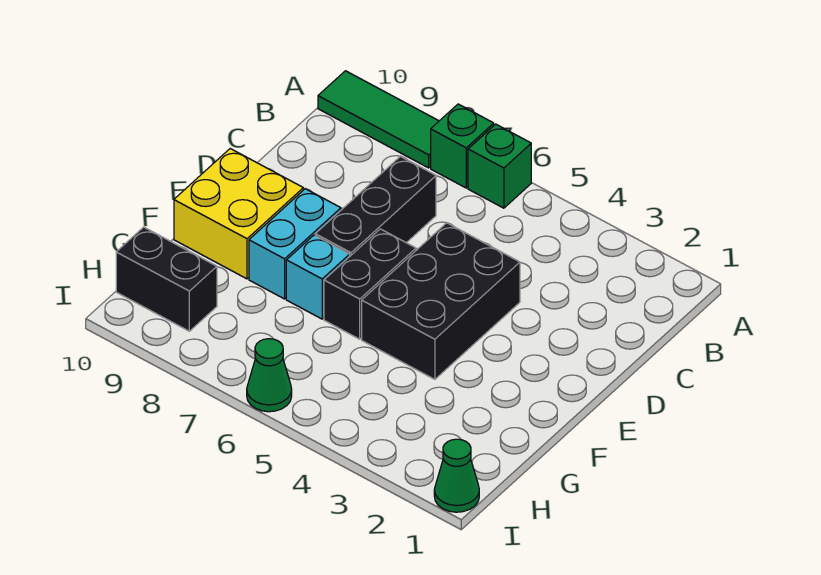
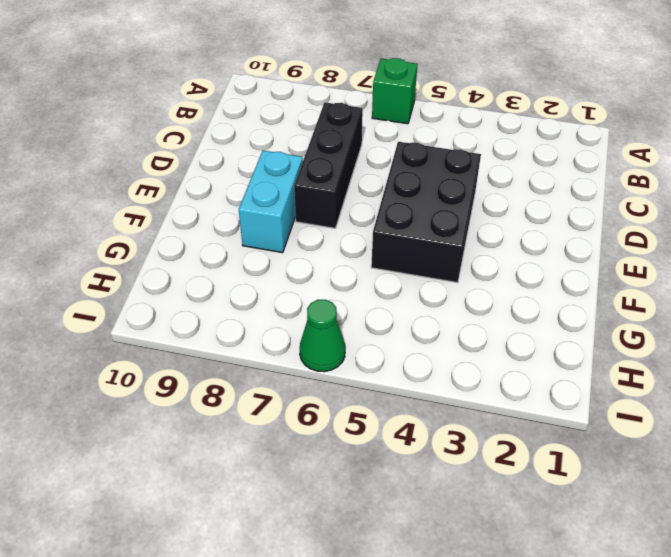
none -> green brick A7 level 1
none -> green tile A8:A10 level 1
none -> black brick E6:F6 level 1

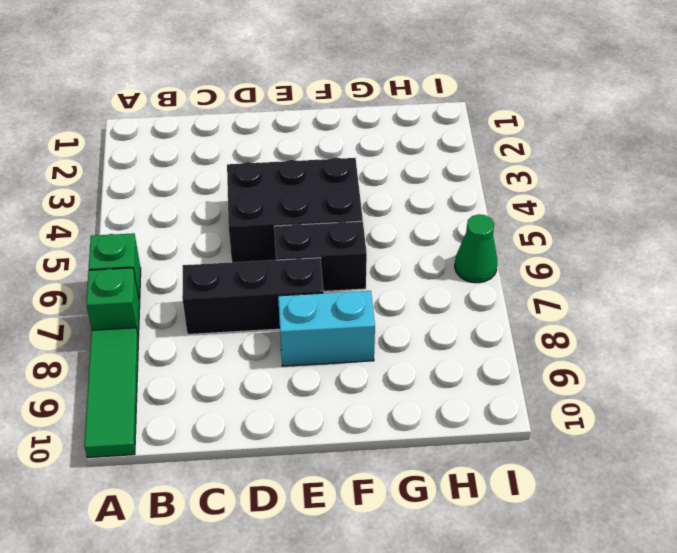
none -> yellow brick E9:F10 level 1
none -> cyan brick F7 level 1
none -> black brick H9:H10 level 1

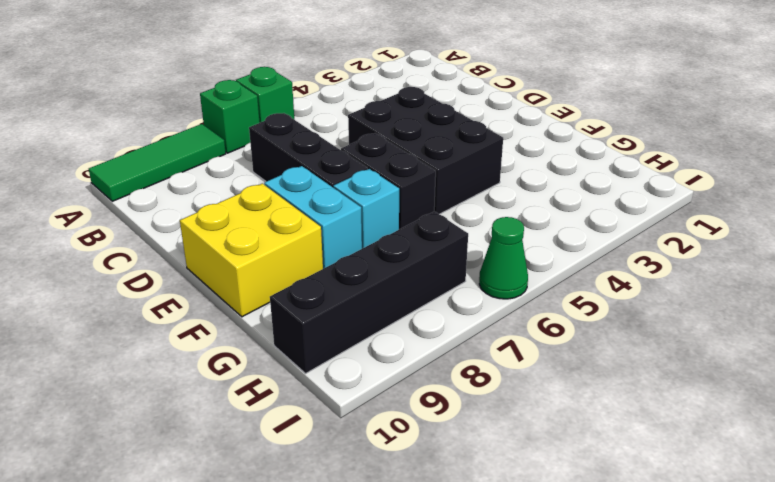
black brick H7:H10 level 1 -> black brick H9:H10 level 1
none -> green cone I1 level 1

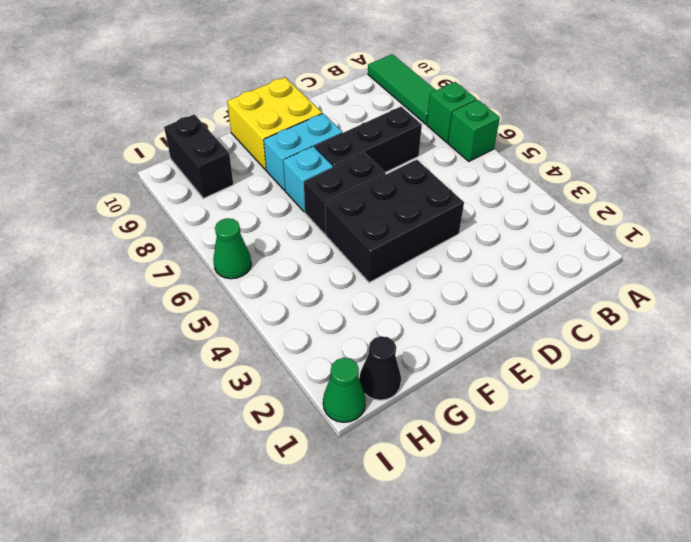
black cone H1 level 1 -> none

